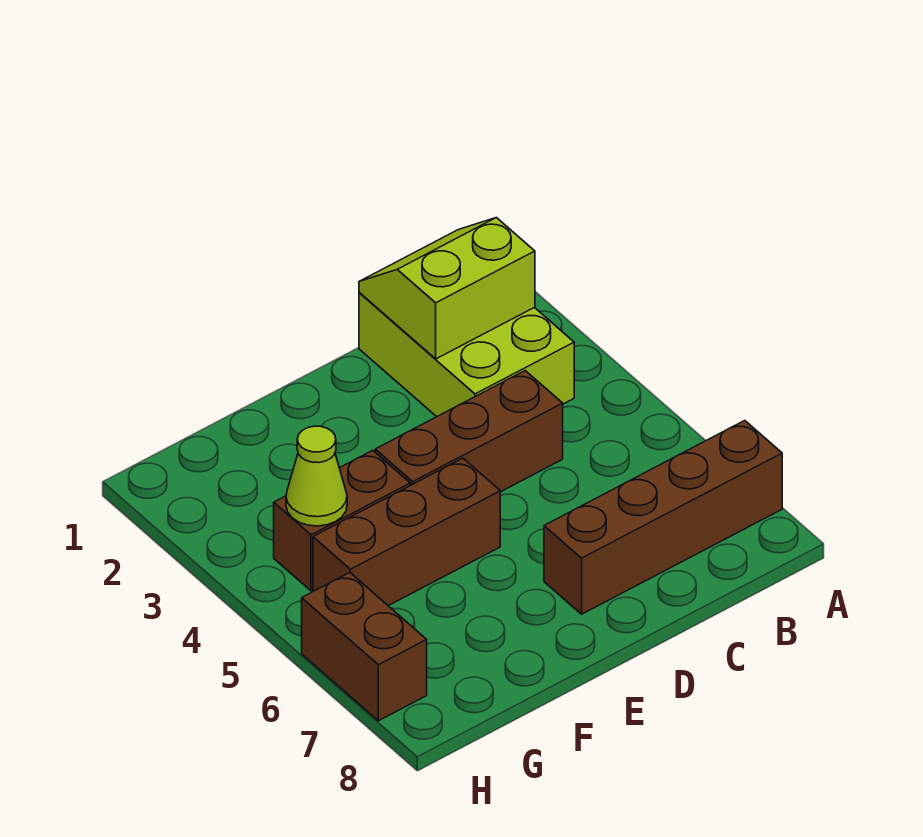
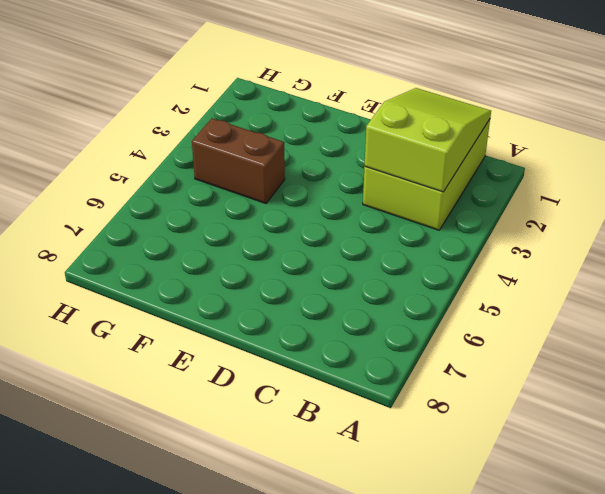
lime slope B1:C3 level 2 top 3 -> lime slope B1:C2 level 2 top 2
none -> brown brick A7:D7 level 1
none -> brown brick C4:E4 level 1

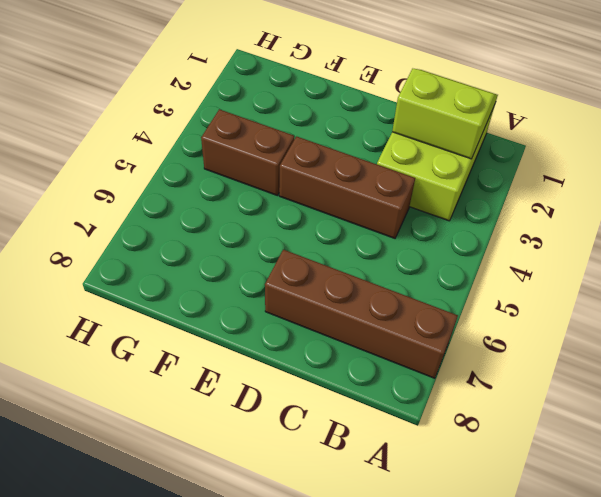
none -> brown brick E5:G5 level 1
none -> brown brick H6:H7 level 1

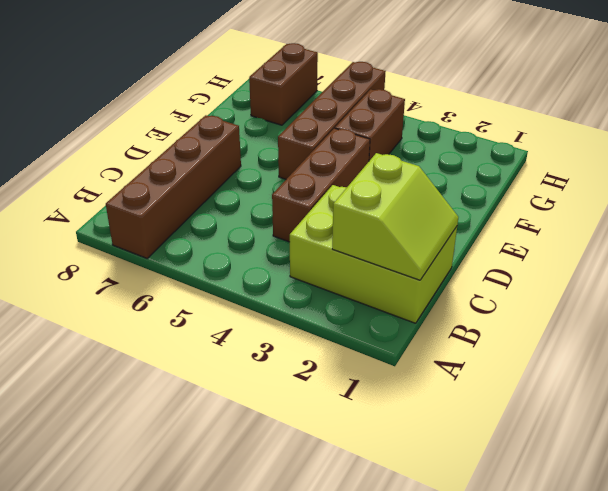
brown brick E5:H5 level 1 -> brown brick E5:G5 level 1
brown brick G7:H7 level 1 -> brown brick H6:H7 level 1
none -> lime cone G4 level 2

